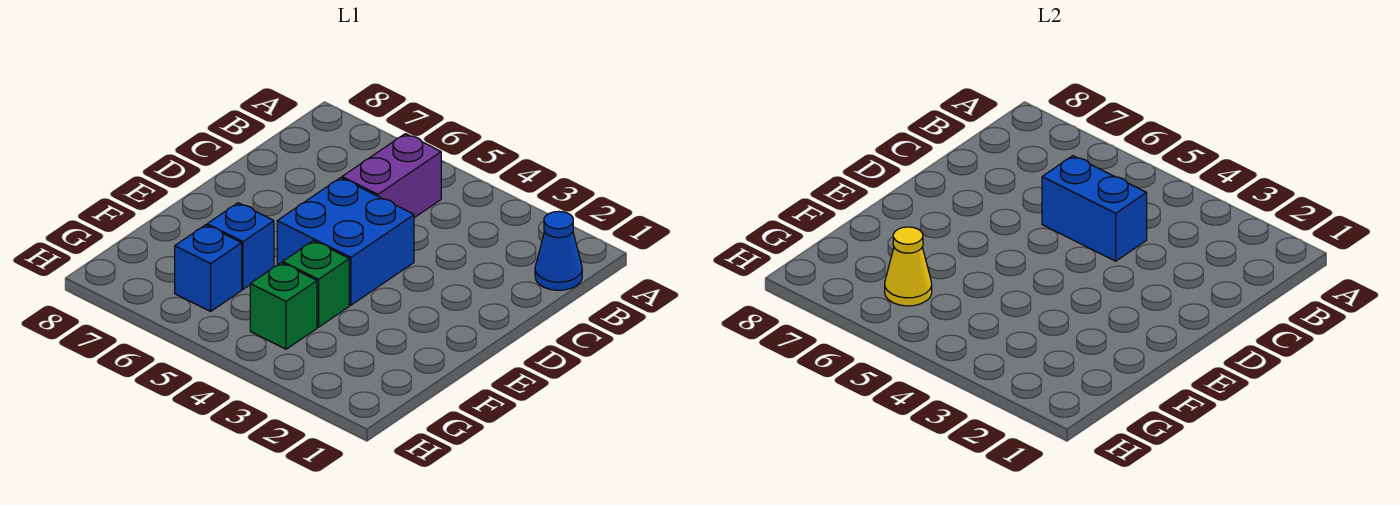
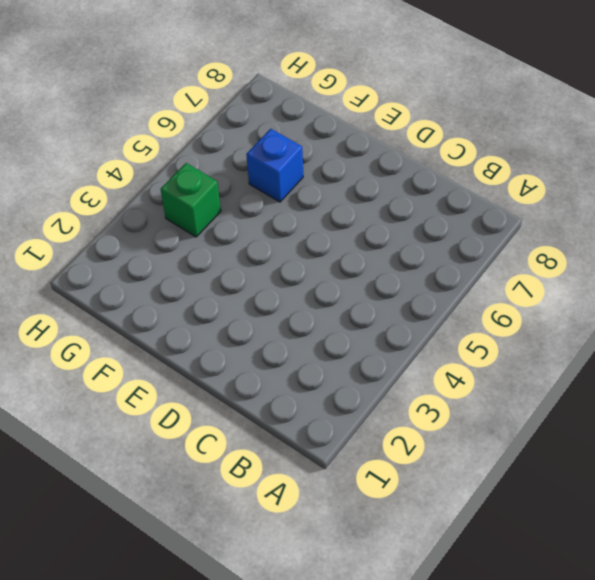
none -> blue cone B1 level 1
none -> purple brick B5:C5 level 1

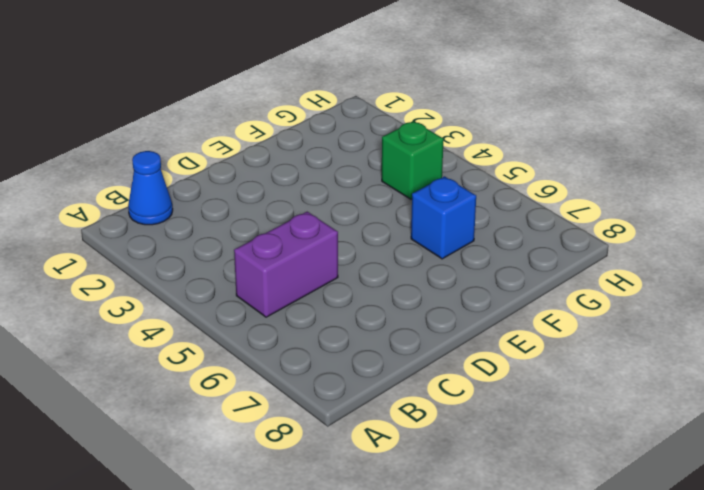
none -> blue brick D4:E5 level 1
none -> green brick F4 level 1

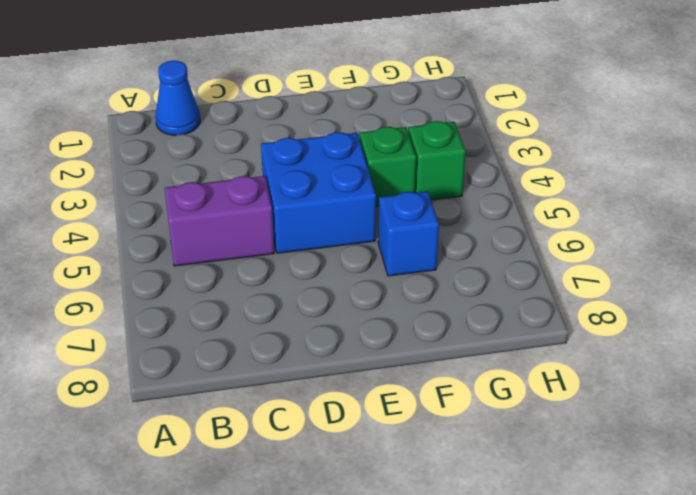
none -> blue brick G6 level 1
none -> blue brick C4:C5 level 2

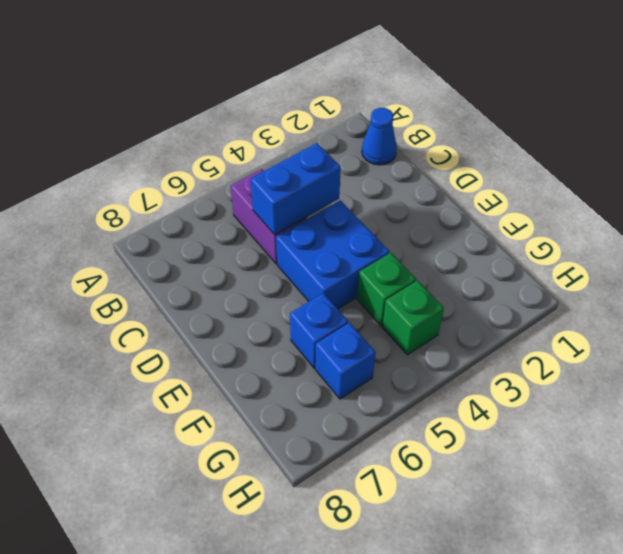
none -> yellow cone G6 level 2

